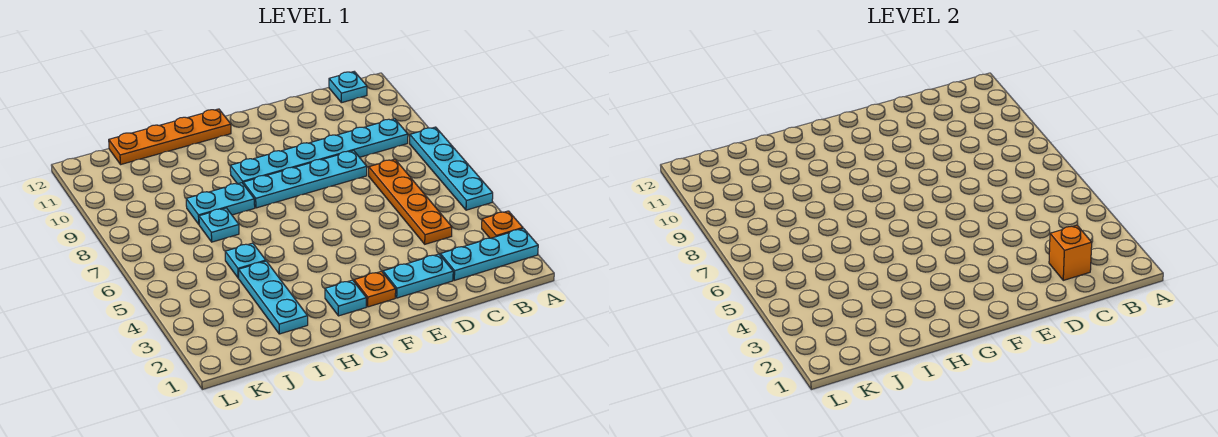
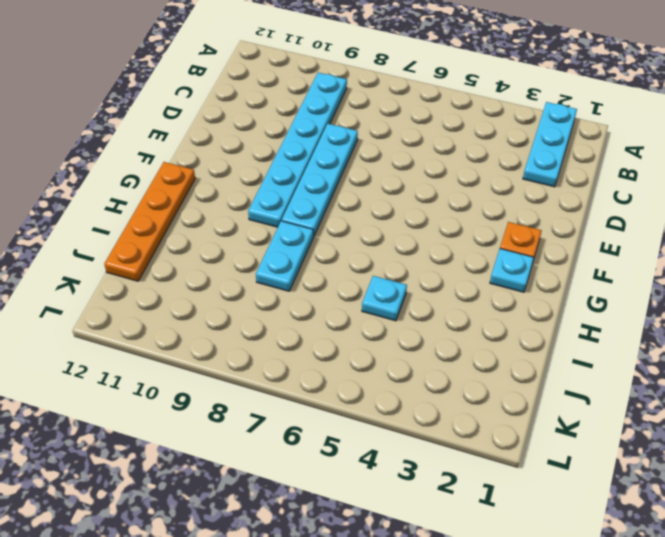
none -> orange plate A3 level 1
none -> cyan plate A5:A8 level 1
none -> cyan plate B12 level 1

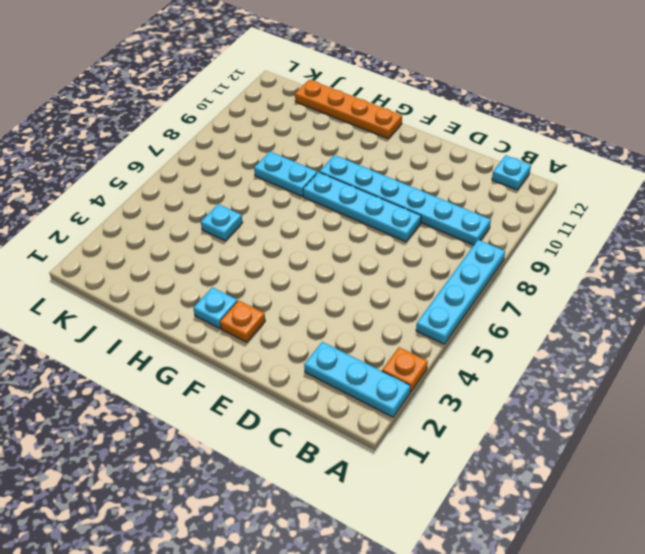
none -> orange plate C4:C7 level 1
none -> cyan plate D2:E2 level 1
none -> cyan plate I2:I4 level 1

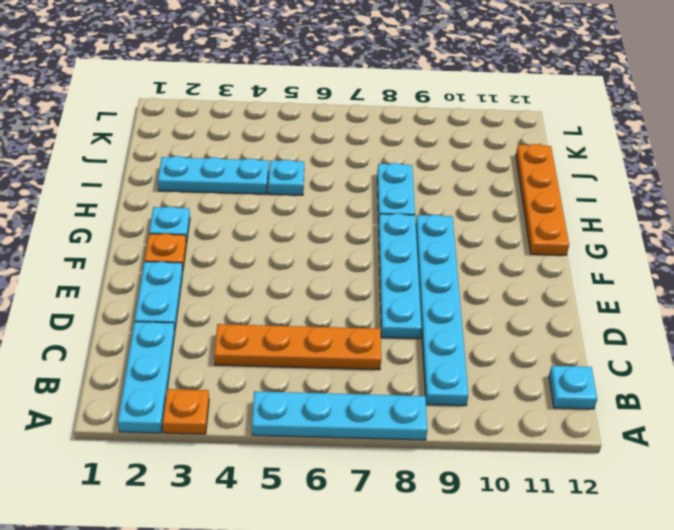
none -> cyan plate I7 level 1
none -> orange brick C2 level 2

